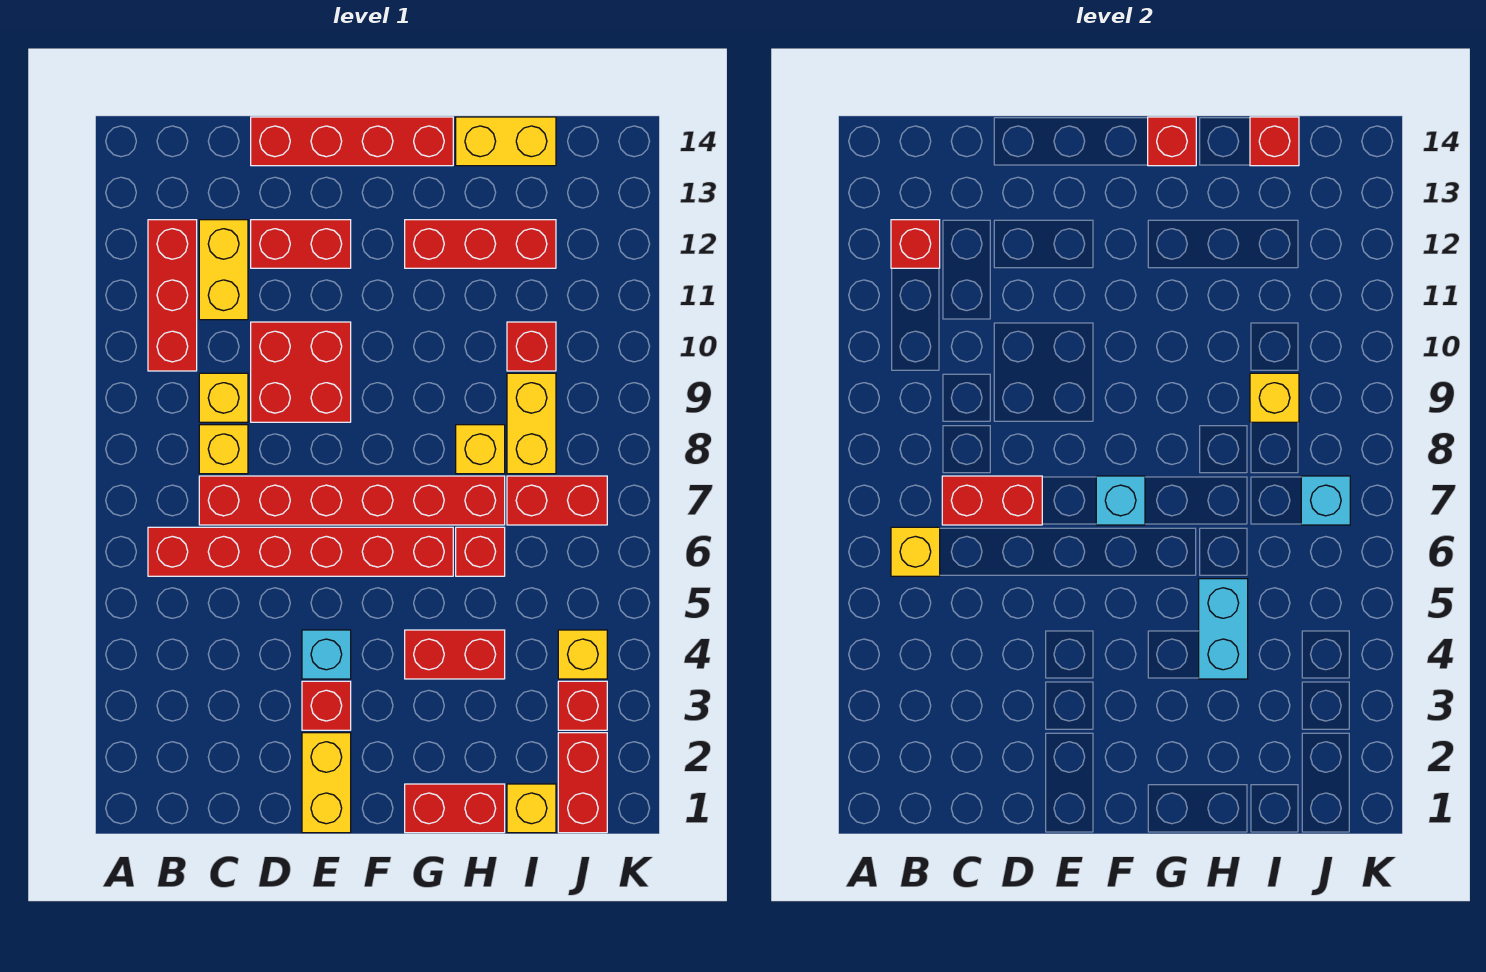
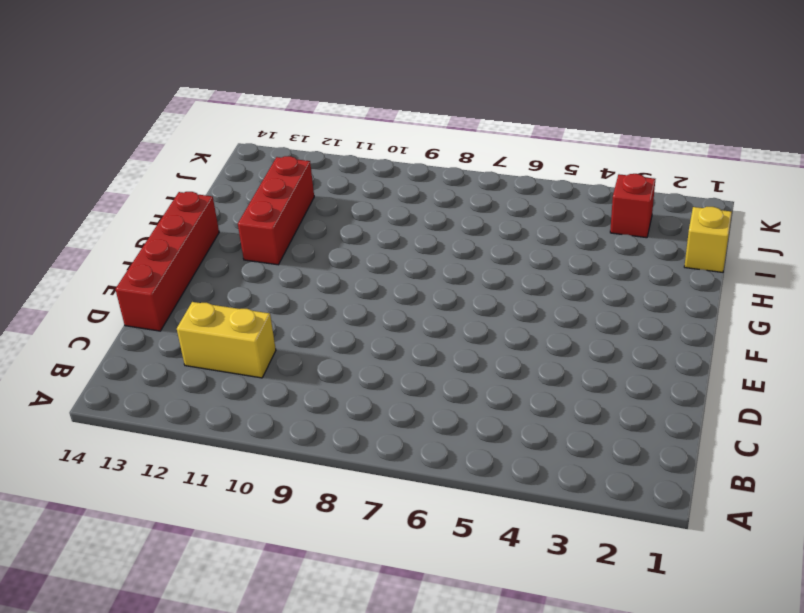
none -> red brick B6:G6 level 1
none -> red brick B10:B12 level 1
none -> red brick C7:H7 level 1
none -> yellow brick C8 level 1

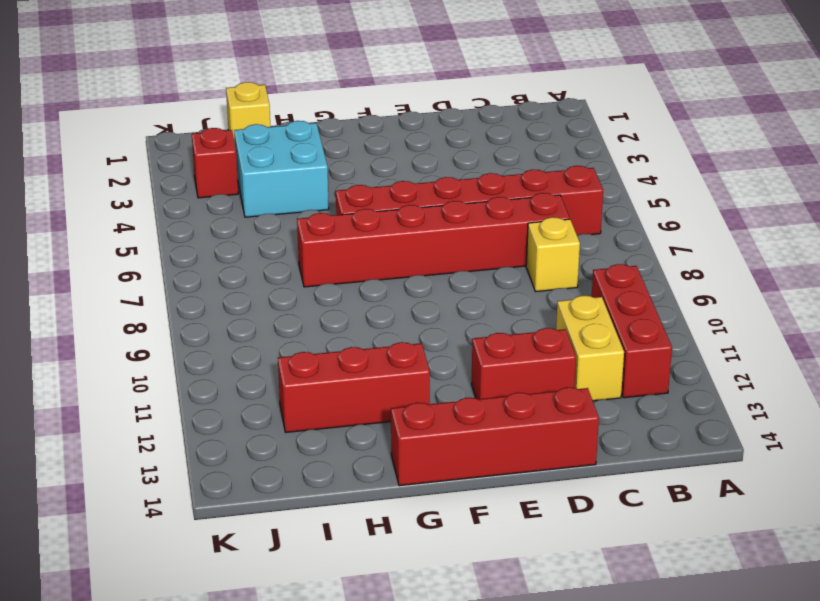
cyan brick H3:I4 level 1 -> red brick G4:H4 level 1
none -> yellow brick C9 level 1
none -> red brick D9:E10 level 1
none -> yellow brick E1:E2 level 1
none -> red brick E3 level 1

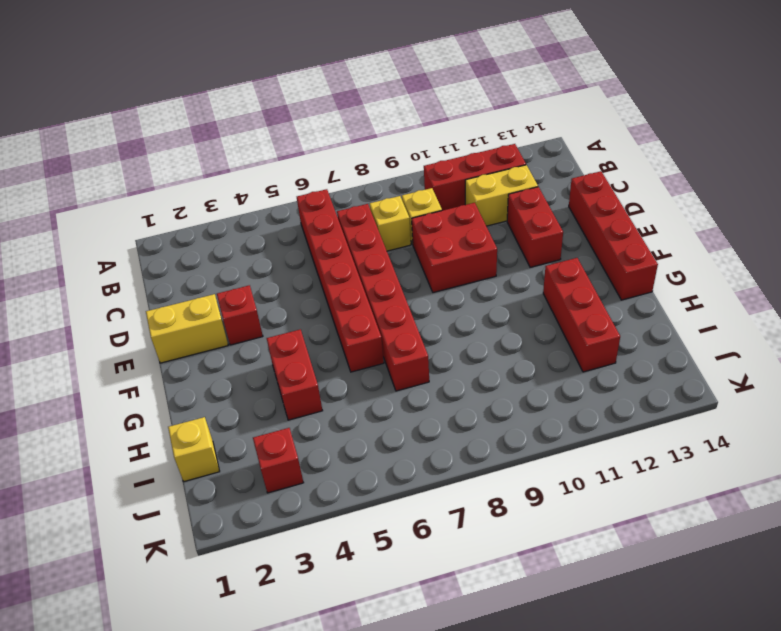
none -> cyan brick E4 level 1
none -> red brick G1:H1 level 1
none -> red brick H6 level 1
none -> yellow brick H8 level 1

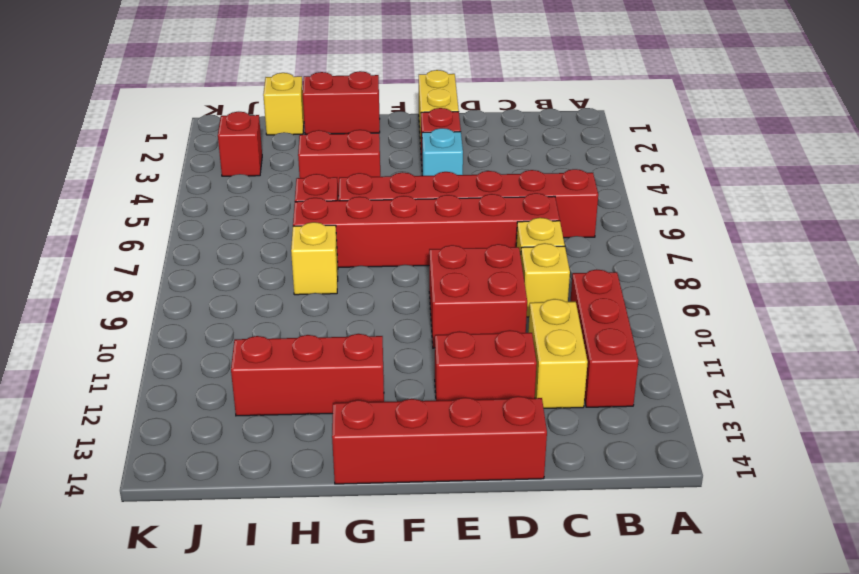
none -> yellow brick H14:I14 level 1
none -> red brick I7:J7 level 1
none -> yellow brick I8:I9 level 1
none -> red brick I10 level 1

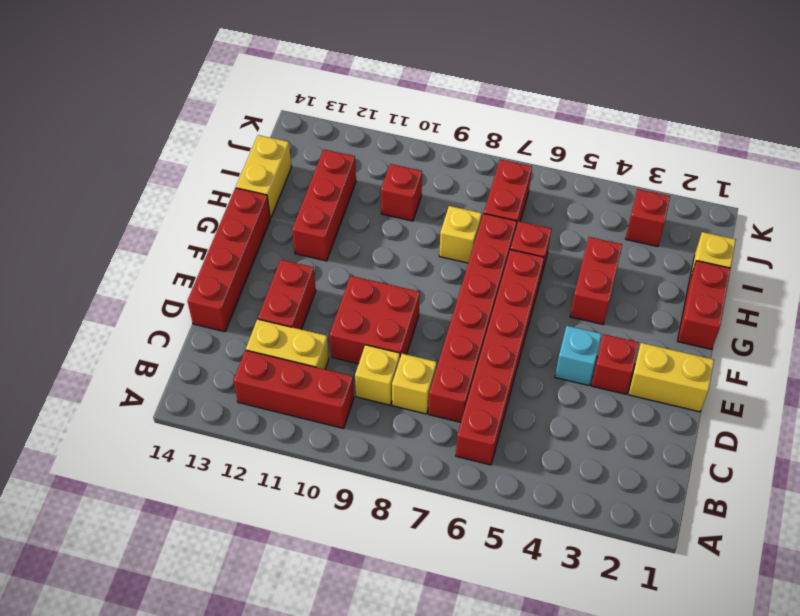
none -> yellow brick I8:I9 level 1
none -> red brick J1:J2 level 1
none -> yellow brick J4 level 1
none -> yellow brick B6 level 2

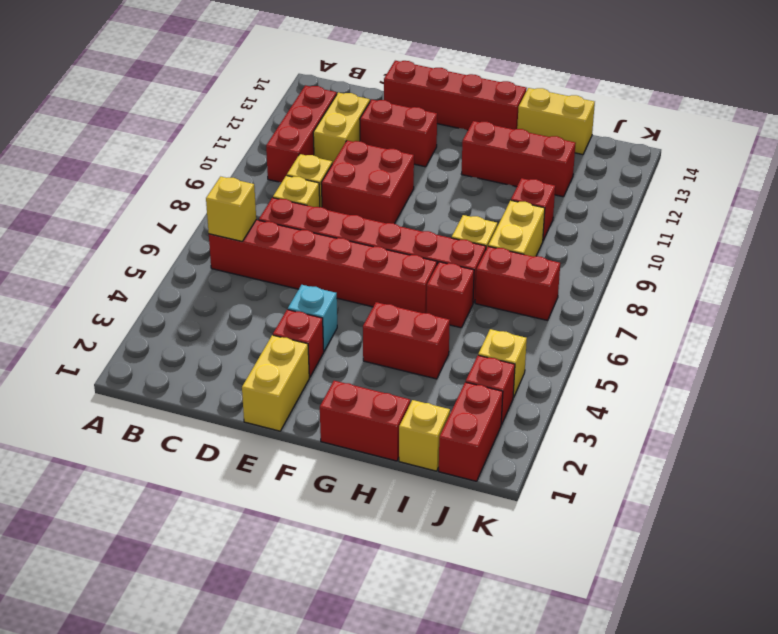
none -> red brick B12 level 2
none -> red brick C7:D7 level 2
none -> cyan brick F7 level 2
none -> red brick G14 level 2

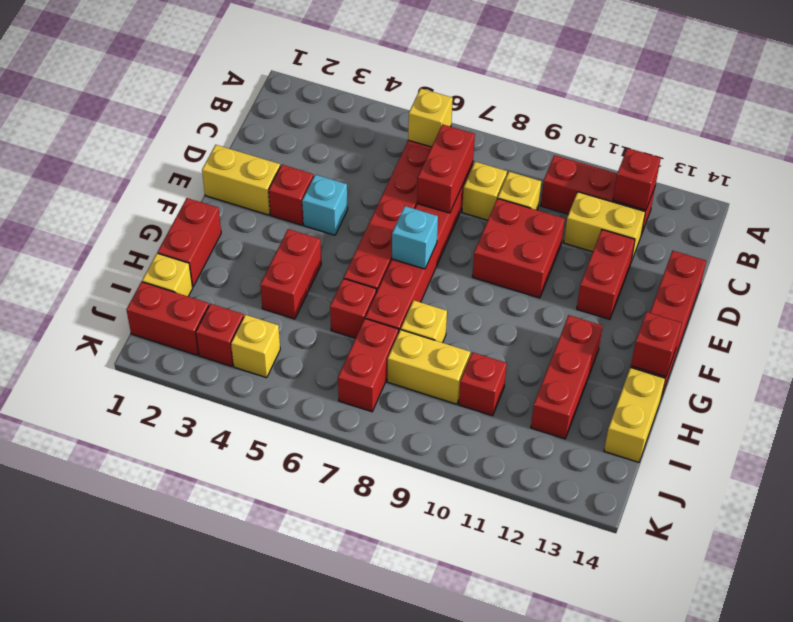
none -> cyan brick H4:H5 level 2
none -> yellow brick I9 level 2
none -> red brick I14 level 2
none -> cyan brick J7 level 2

